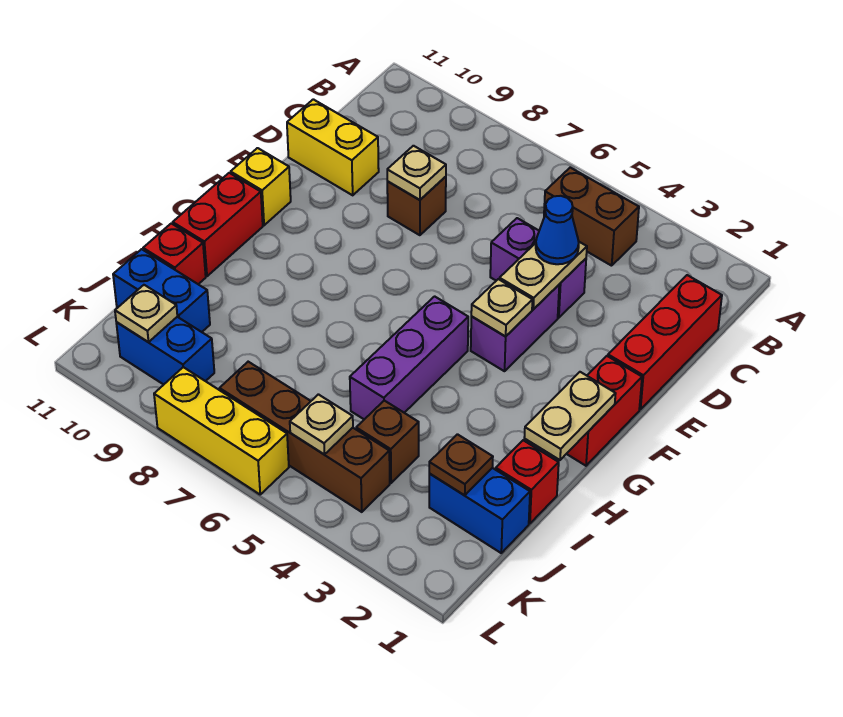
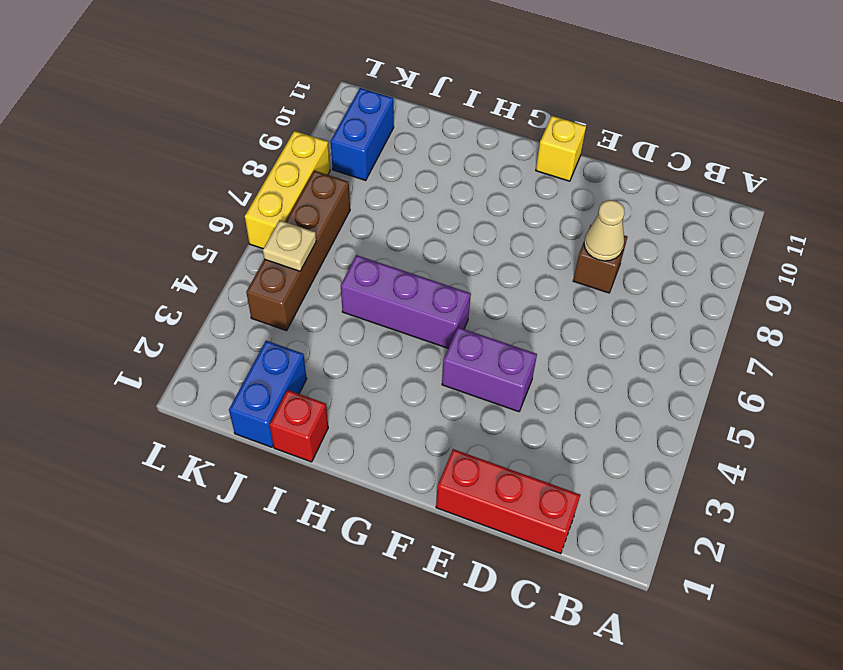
tan cone D8 level 2 -> tan plate D8 level 2
none -> brown brick B4:B5 level 1
none -> purple brick D4:D5 level 1
none -> yellow brick D10:D11 level 1

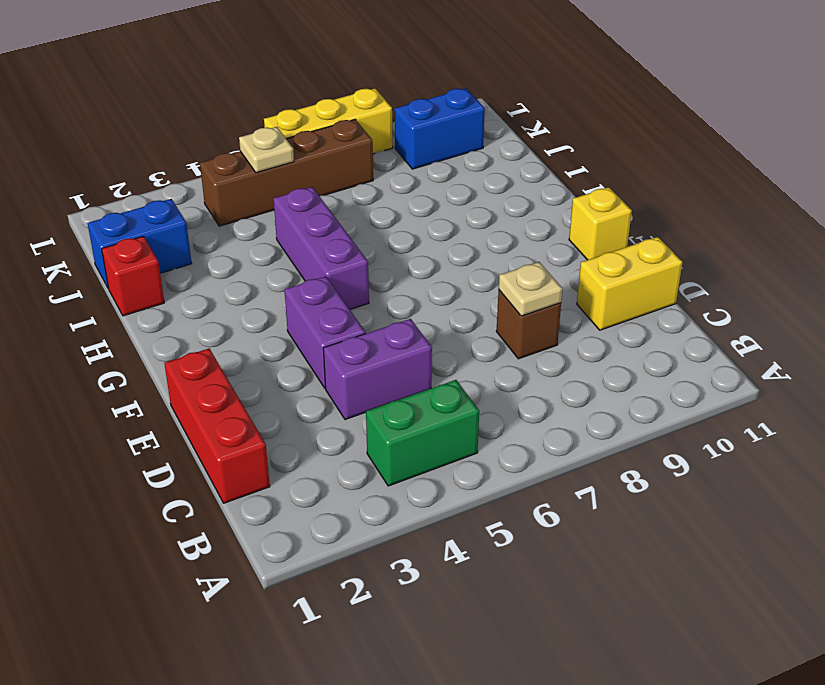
green brick B4:B5 level 1 -> brown brick B4:B5 level 1
none -> red brick F1:G1 level 1
none -> red brick G11:H11 level 1
none -> red brick I11 level 1

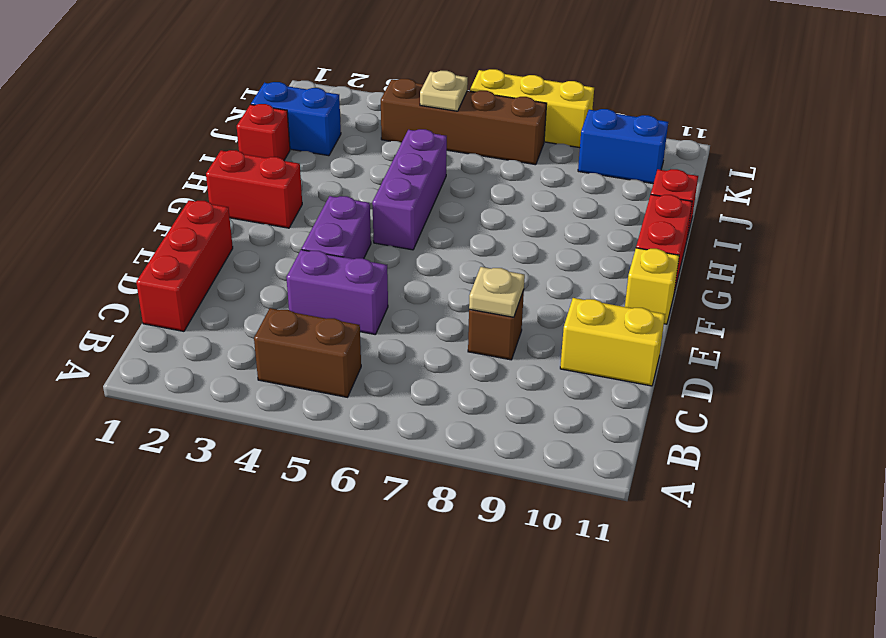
red brick G1:G2 level 1 -> red brick F1:G1 level 1
none -> brown brick J4 level 1
none -> blue brick J10:J11 level 1
none -> tan plate D4:E4 level 2

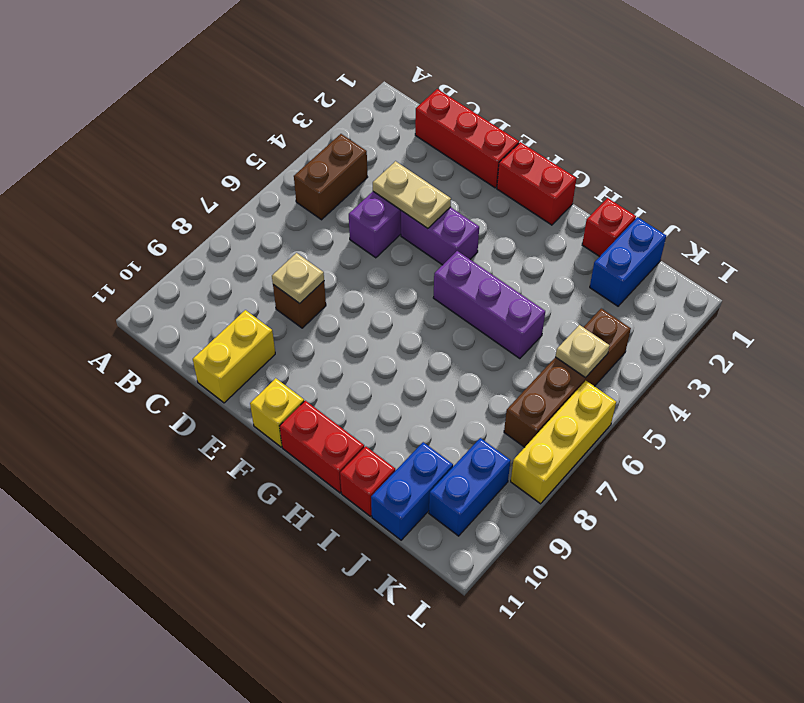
none -> brown brick J4 level 1
none -> tan plate F4 level 2
none -> tan plate G1:H1 level 2

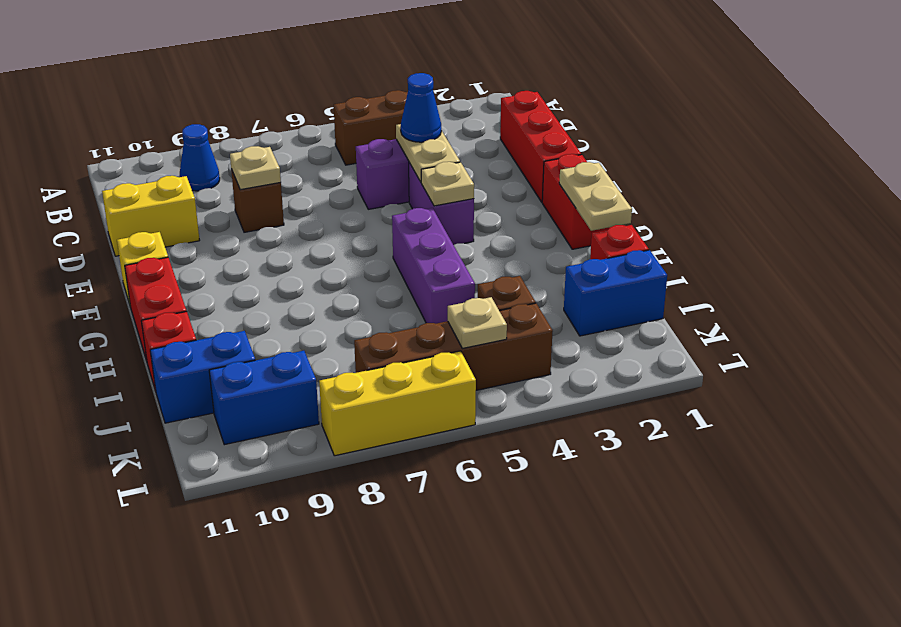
blue cone B9 level 1 -> none
none -> brown plate J2 level 2
none -> tan plate K10 level 2

